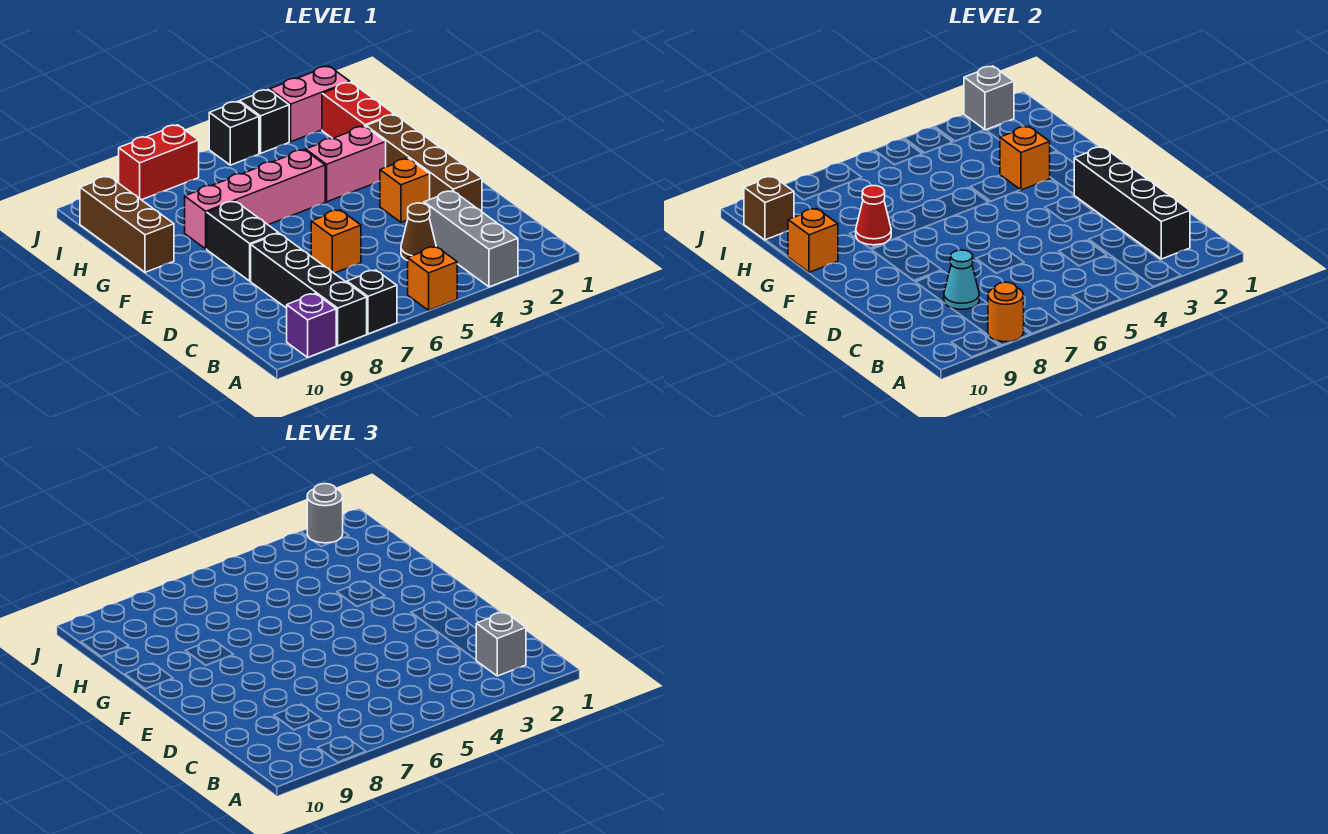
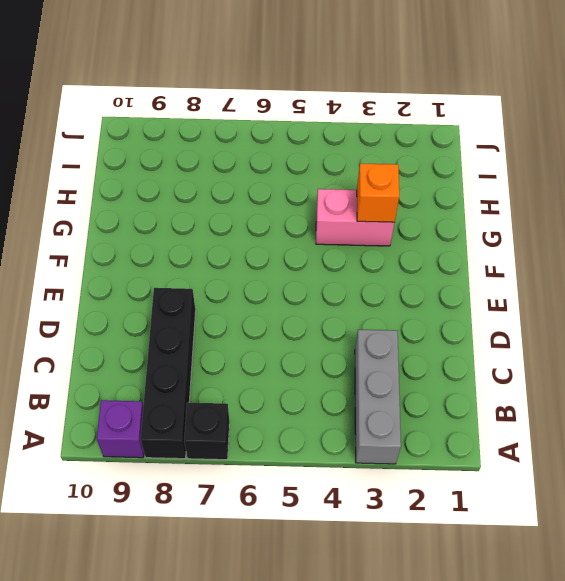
none -> orange brick A5 level 1
none -> brown cone C4 level 1
none -> brown brick D2:G2 level 1

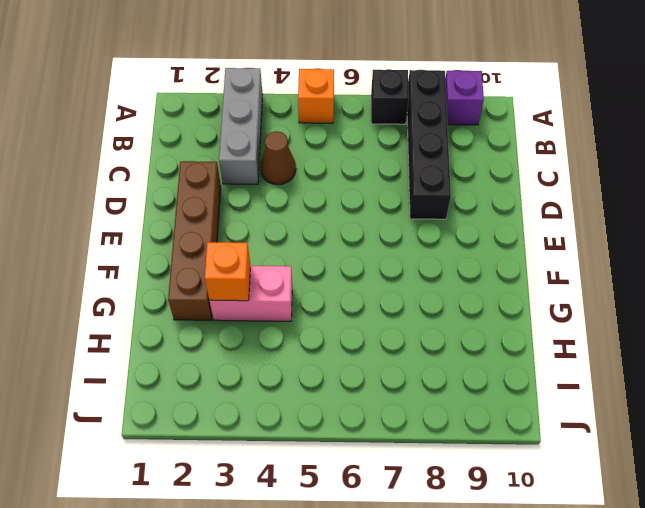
none -> orange brick D6 level 1
none -> orange brick E3 level 1
none -> black brick E8:F8 level 1

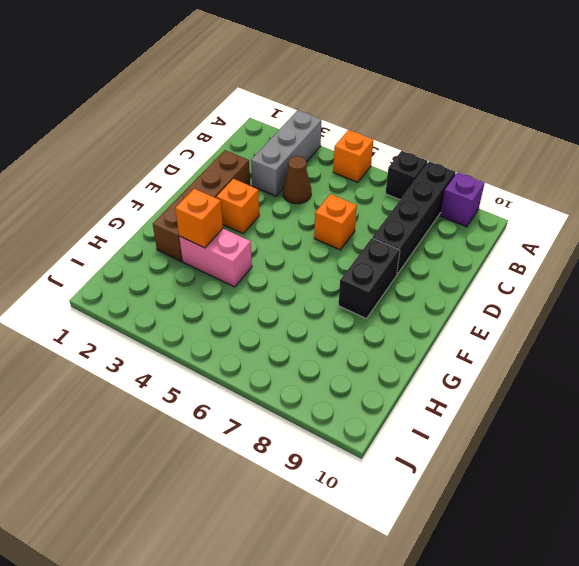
none -> pink brick G5:G8 level 1
none -> brown brick G10:I10 level 1
none -> red brick H2:I2 level 1

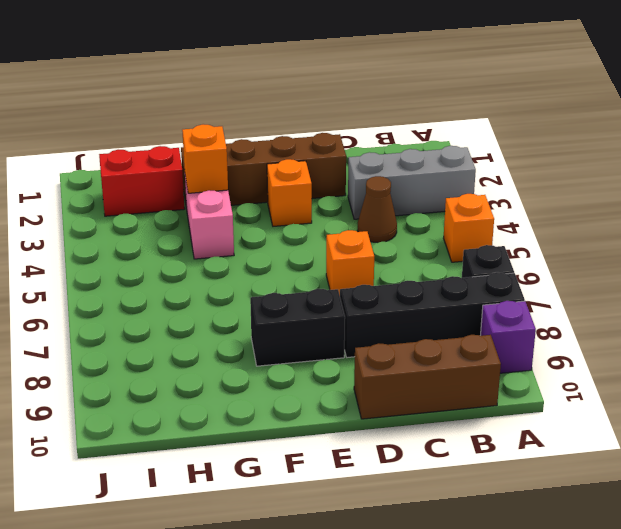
brown brick B10:D10 level 1 -> brown brick G10:I10 level 1
none -> pink brick G5:G8 level 1
none -> pink brick J2:J3 level 1
none -> black brick J4 level 1

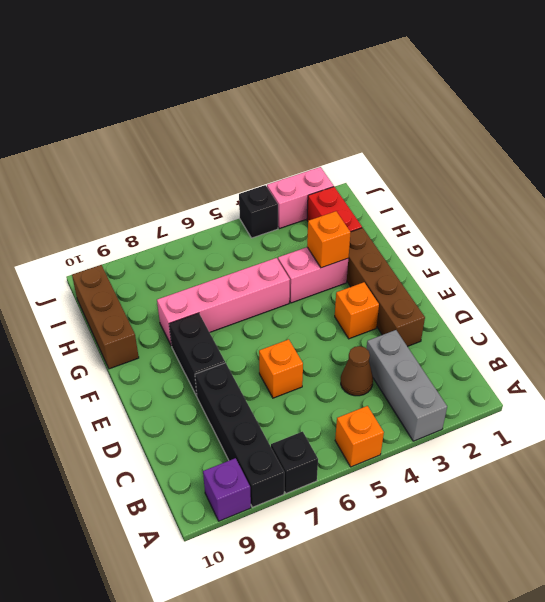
none -> black brick J5 level 1
none -> red brick J7:J8 level 1
none -> orange round brick A8 level 2

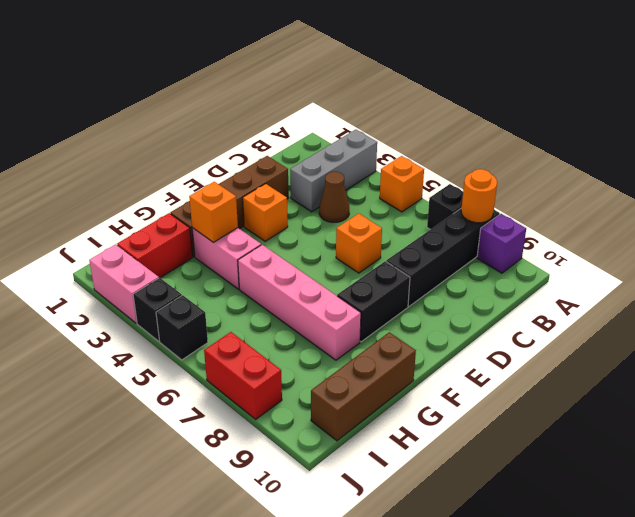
none -> black brick B2:E2 level 2
none -> cyan cone C8 level 2
none -> red cone G8 level 2

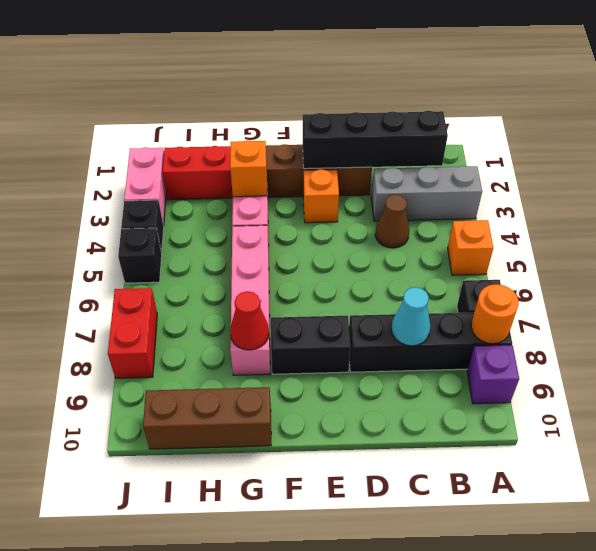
none -> orange brick D6 level 1
none -> orange brick G10 level 2
none -> brown brick I10 level 2

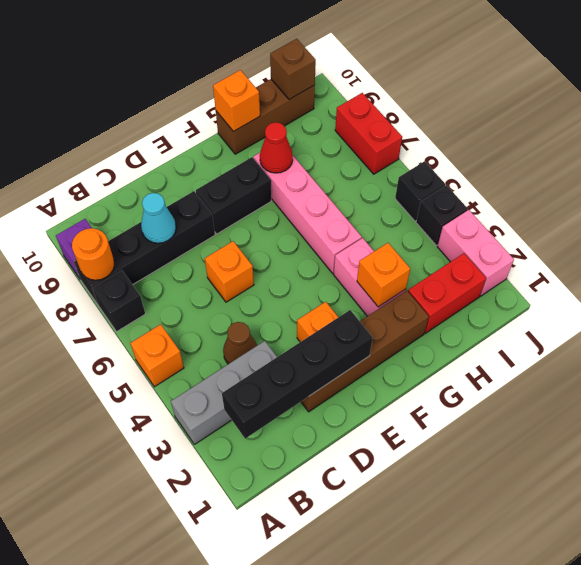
none -> grey brick J2 level 2
none -> grey brick B2 level 3
none -> grey round brick J2 level 3

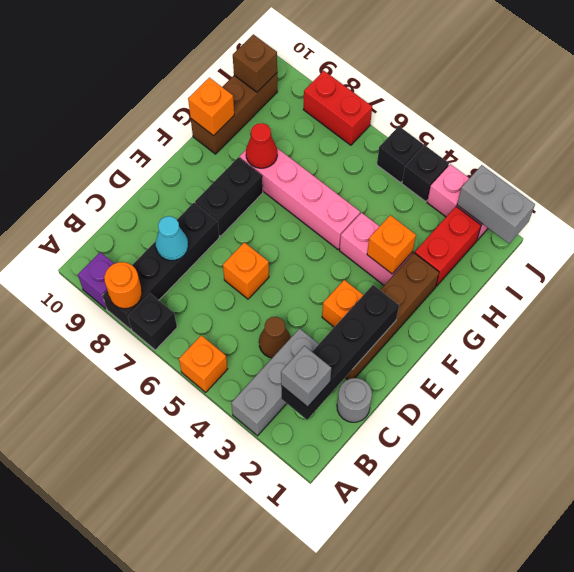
grey round brick C1 level 1 -> grey round brick J2 level 3
grey brick J1:J2 level 2 -> grey brick J2 level 2

